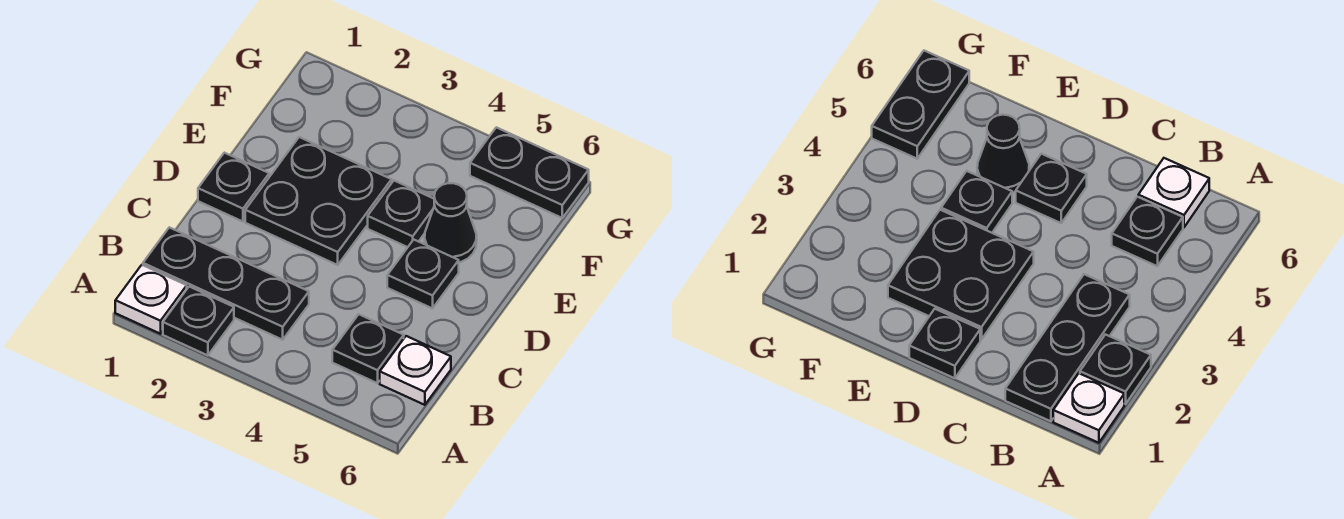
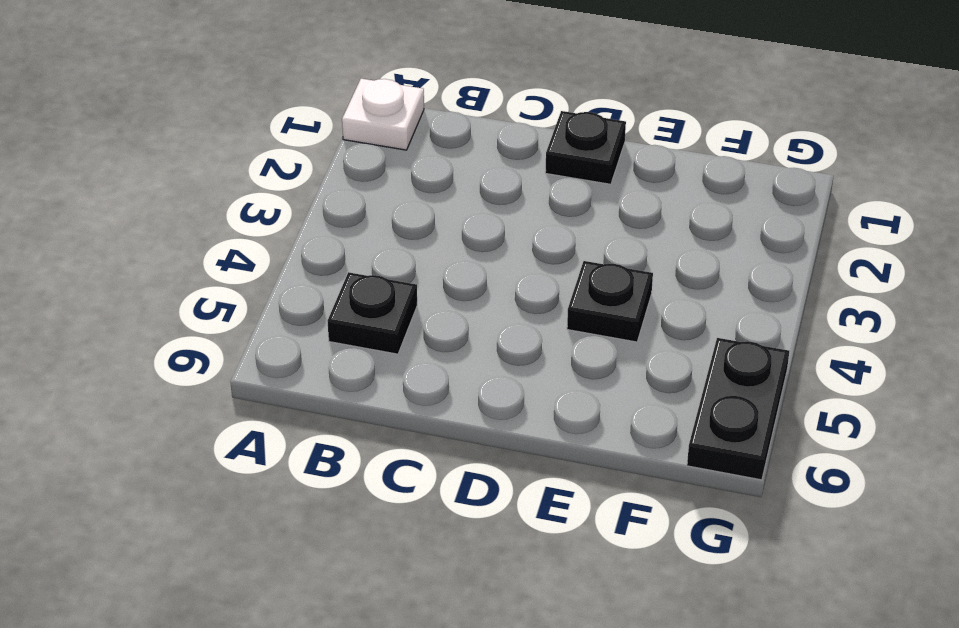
none -> black plate A2 level 1
none -> black plate B1:B3 level 1

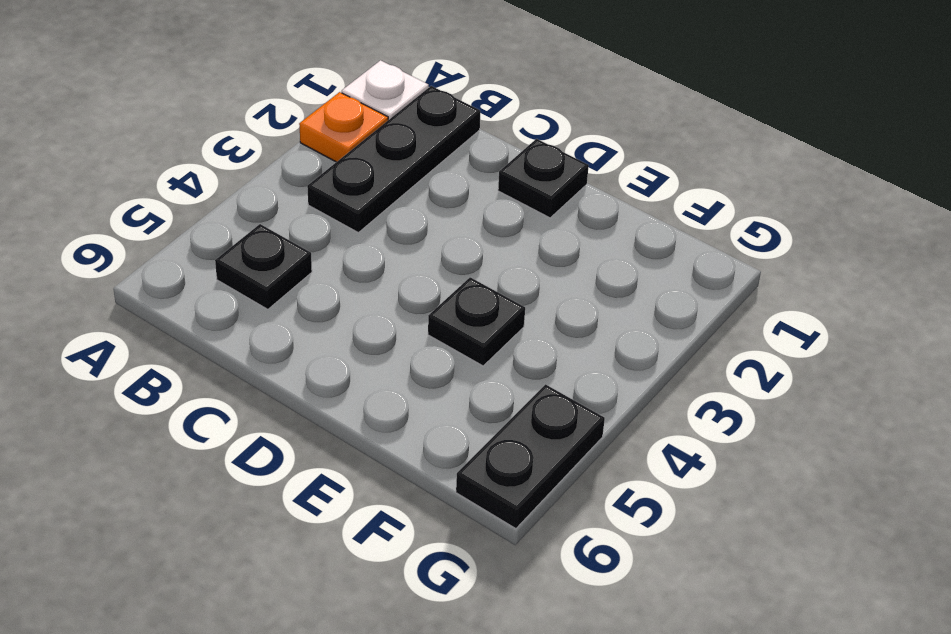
orange plate A2 level 1 -> black plate A2 level 1
none -> white plate B6 level 1
none -> black plate D2:E3 level 1

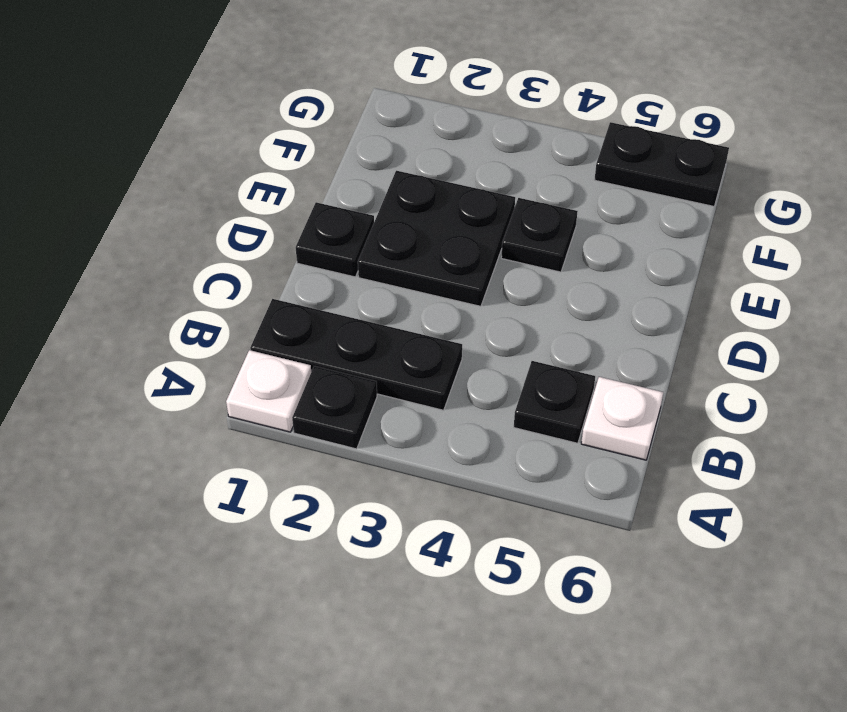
none -> black plate D5 level 1
none -> black cone E5 level 1

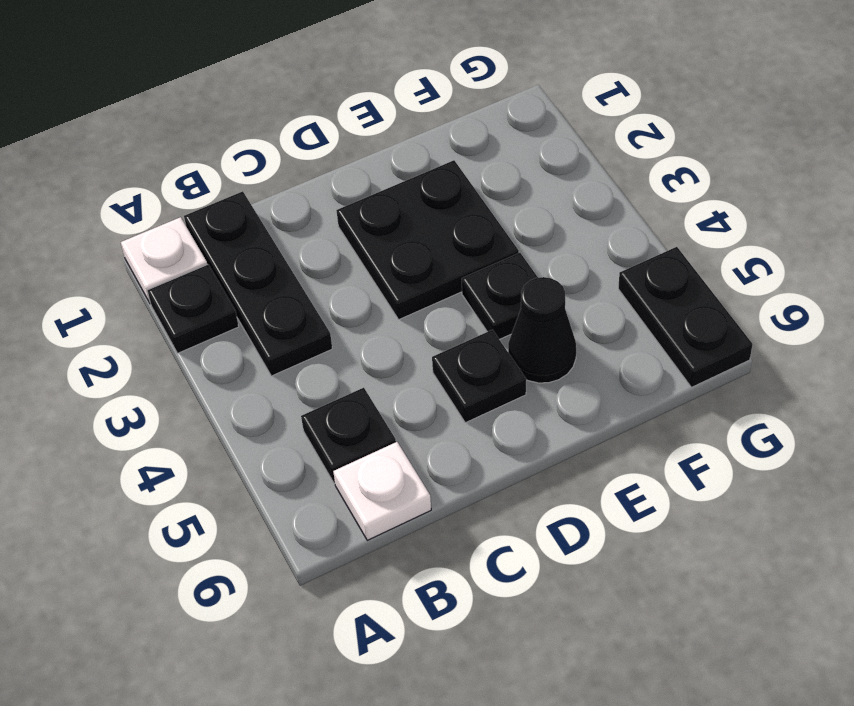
none -> black plate D1 level 1

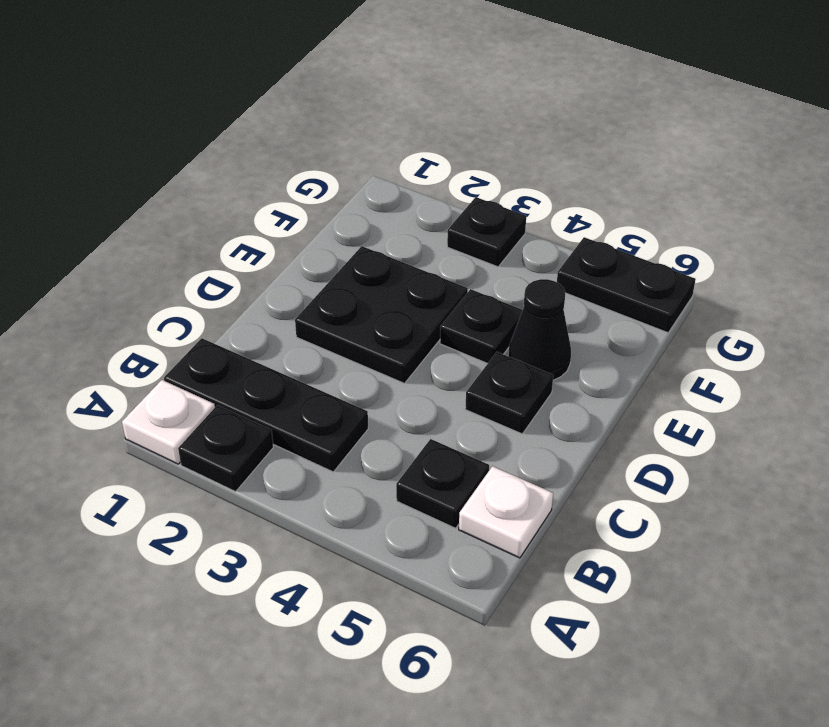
black plate G3 level 1 -> black plate D1 level 1

